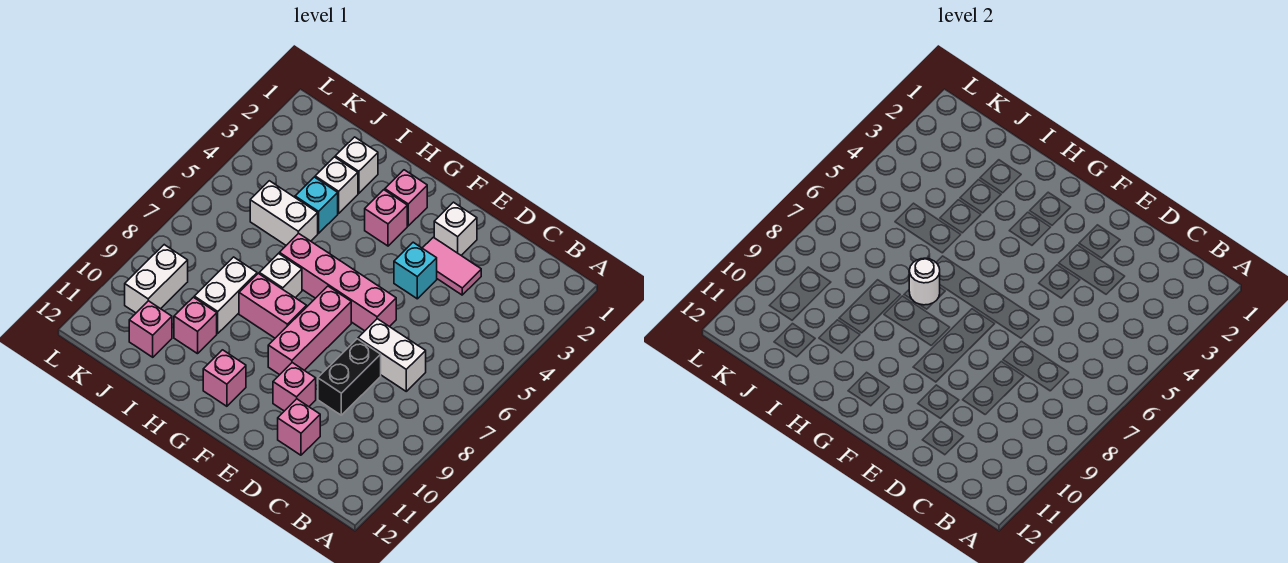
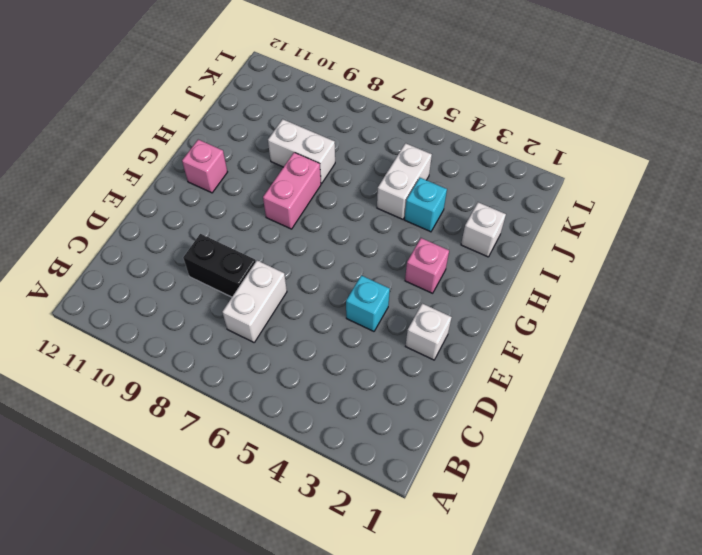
none -> pink tile D3:E3 level 1
none -> pink brick D11 level 1
none -> pink brick E6:H6 level 1

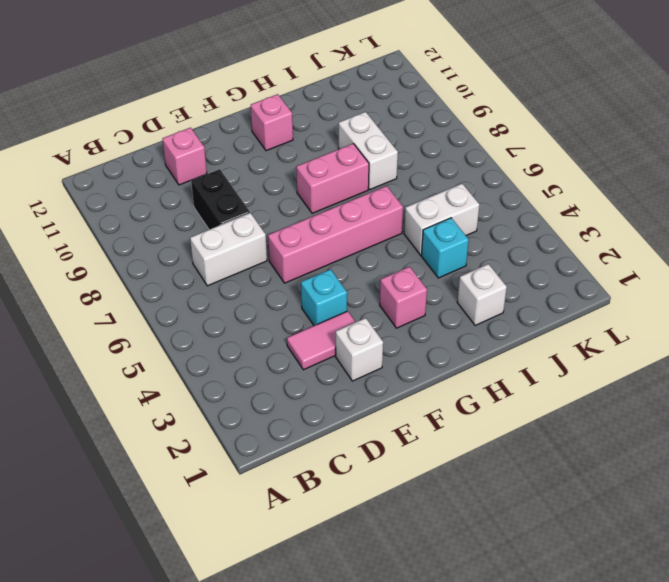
none -> pink brick E10 level 1
none -> pink brick F7:F9 level 1
none -> pink brick G2 level 1

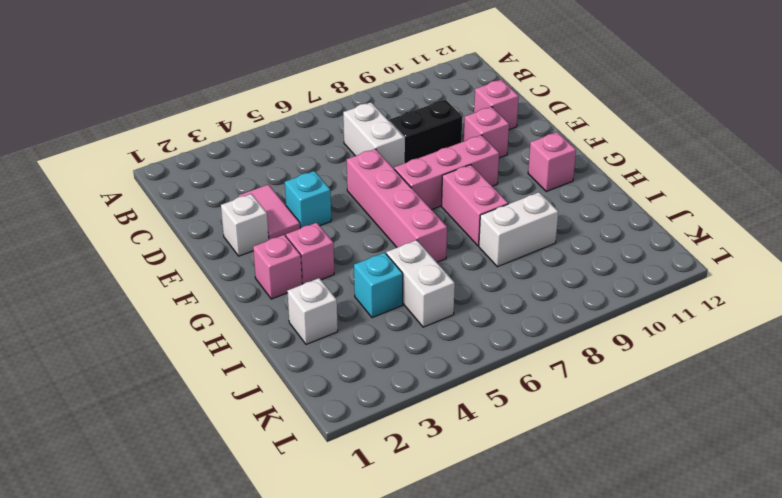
none -> white brick H7 level 1
none -> white brick I3 level 1
none -> pink brick I10 level 1

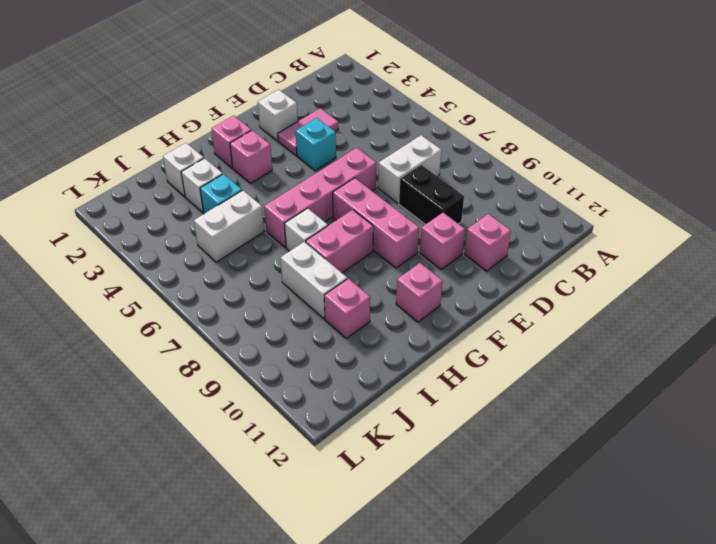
none -> pink brick J11 level 1
none -> white brick K9:K10 level 1
none -> white round brick H7 level 2

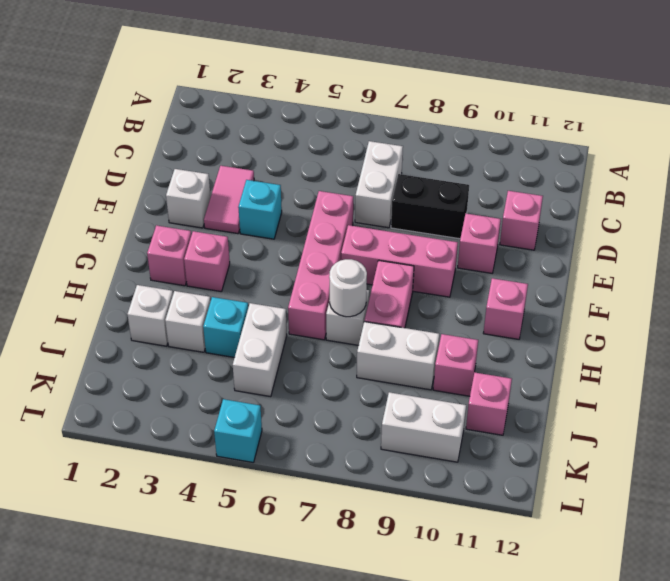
cyan brick L5 level 1 -> none

